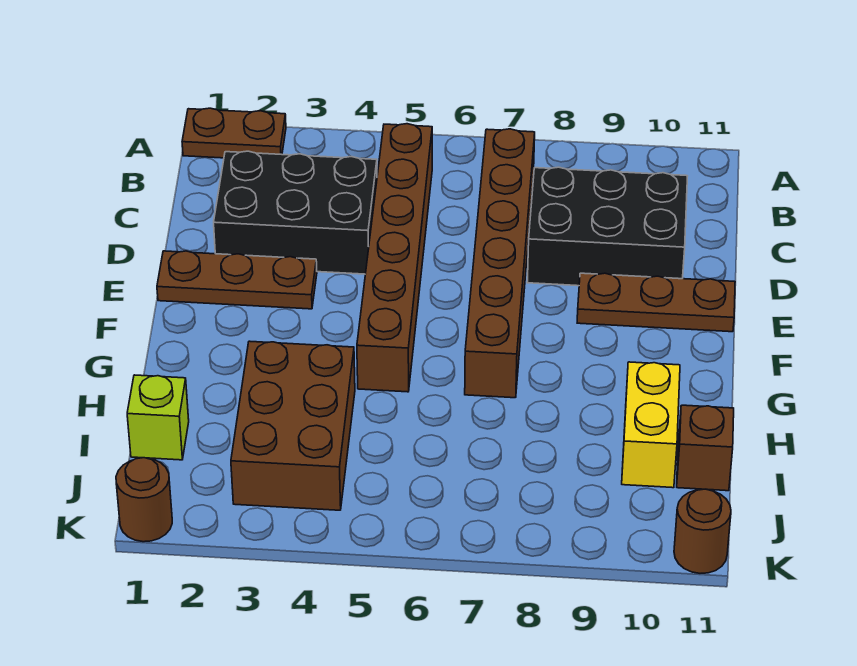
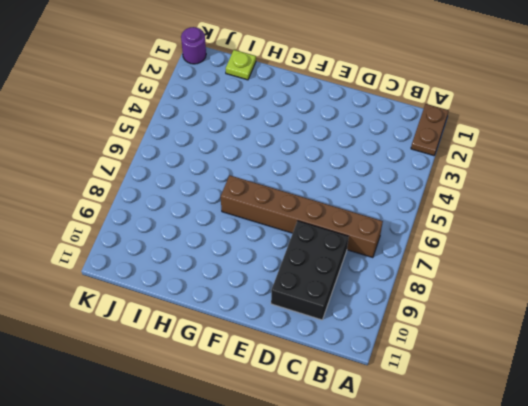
lime plate I1 level 1 -> lime brick I1 level 1
purple round brick K1 level 1 -> brown round brick K1 level 1
none -> brown brick B5:G5 level 1
none -> black brick C2:D4 level 1
none -> brown plate E1:E3 level 1

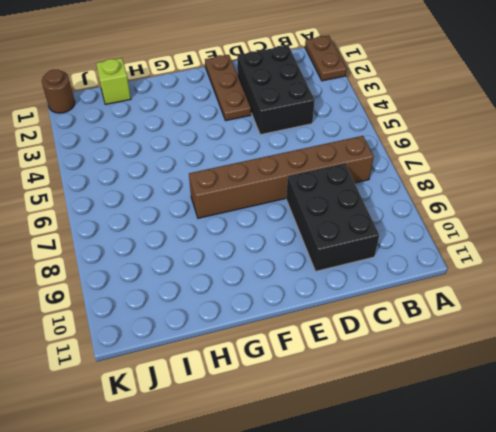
none -> brown brick B5:G5 level 1
none -> brown plate E9:E11 level 1
none -> brown brick H3:J4 level 1

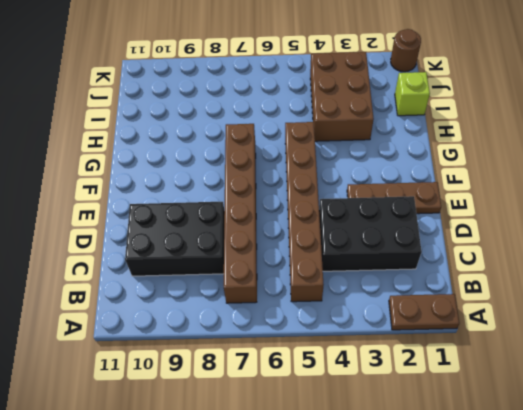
none -> brown plate E9:E11 level 1
none -> yellow brick H10:I10 level 1
none -> brown brick I11 level 1

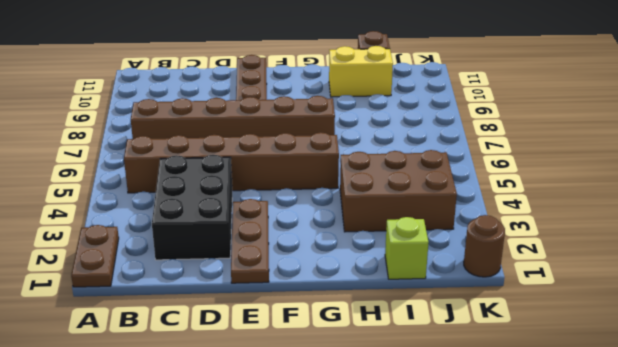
none -> black brick C8:D10 level 1
none -> brown round brick K11 level 1

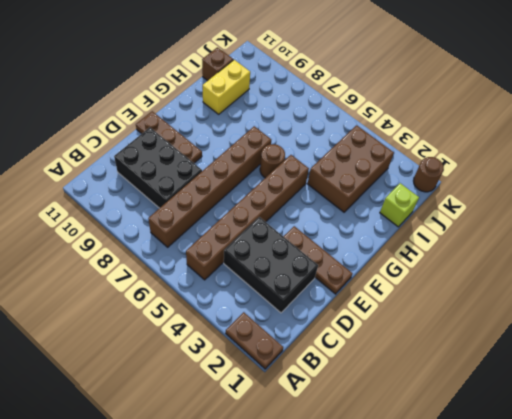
brown round brick G6 level 1 -> brown round brick K11 level 1

